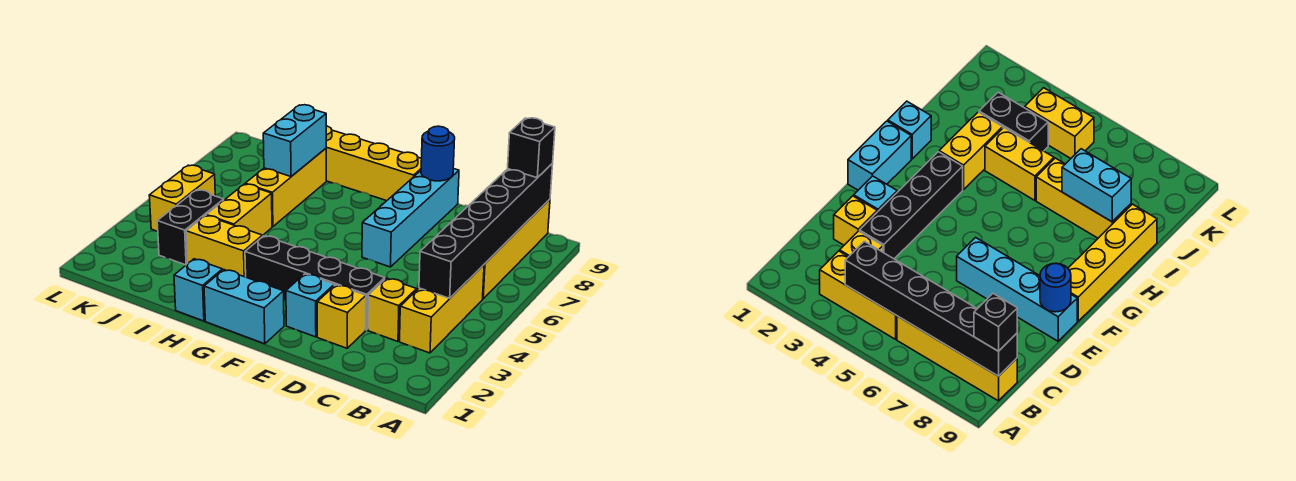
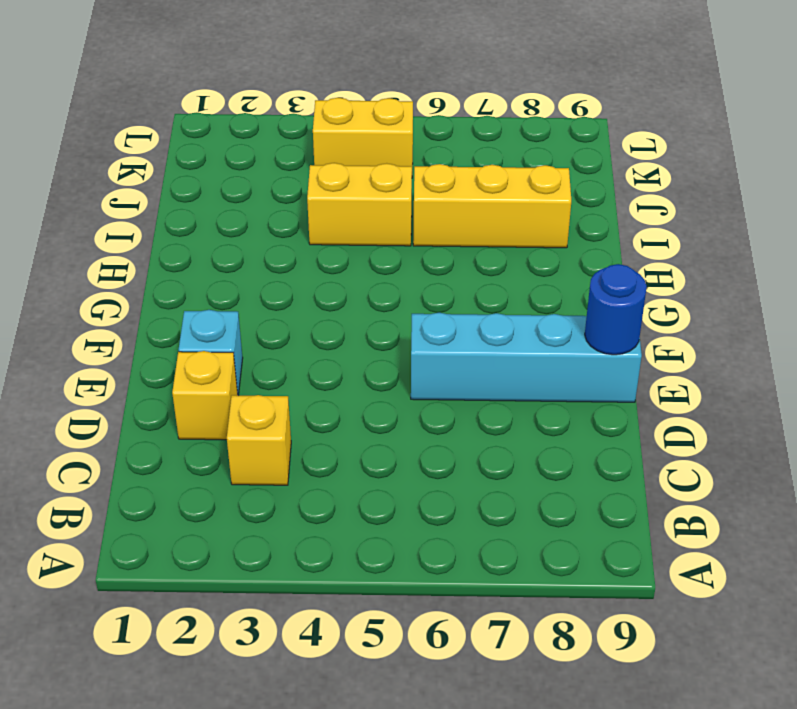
none -> yellow brick B3:B5 level 1
none -> yellow brick B6:B9 level 1
none -> black brick D3:G3 level 1

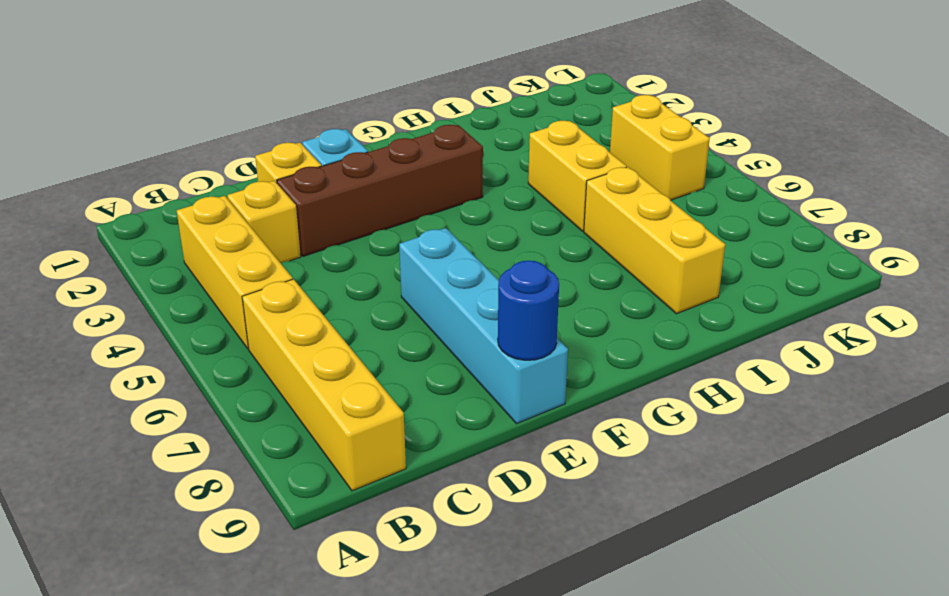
brown brick D3:G3 level 1 -> black brick D3:G3 level 1
none -> cyan brick F1:G1 level 1
none -> yellow brick F9:I9 level 1
none -> cyan brick H1 level 1

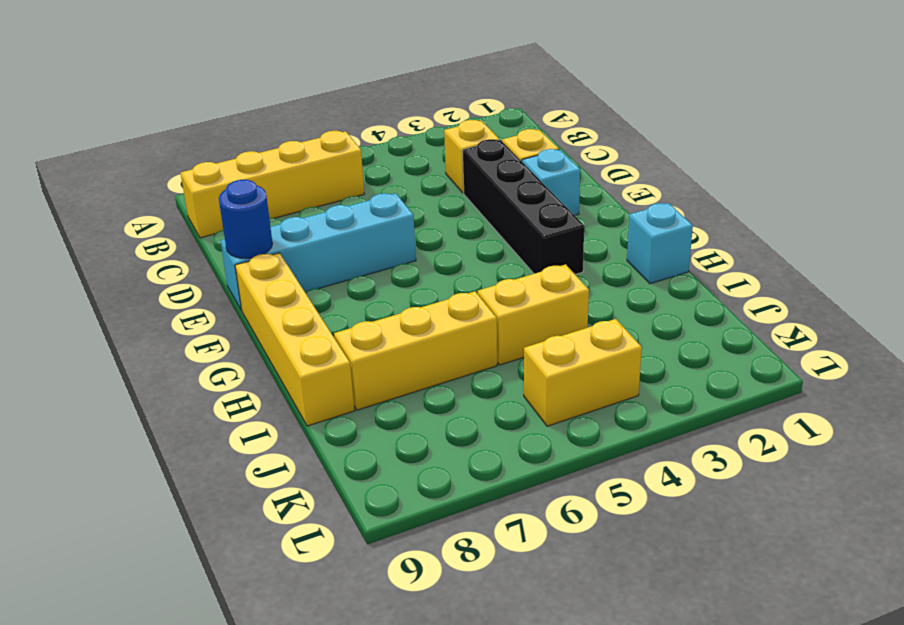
none -> yellow brick B3:B5 level 1
none -> cyan brick F1:G1 level 1
none -> yellow brick H3:I3 level 1

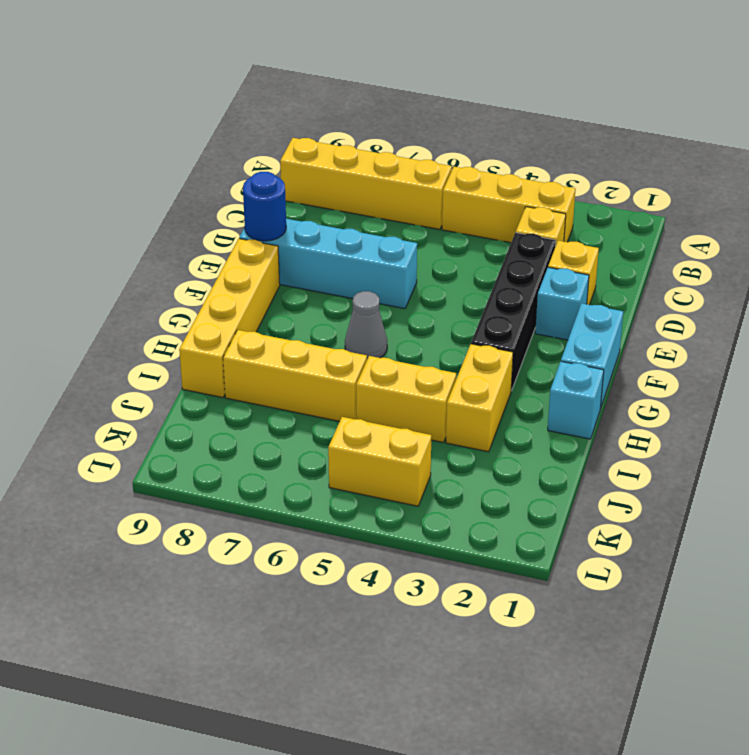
grey cone G6 level 1 -> none
none -> black brick J3:J4 level 1
none -> black brick B4:B9 level 2
none -> cyan brick I7:I8 level 2

